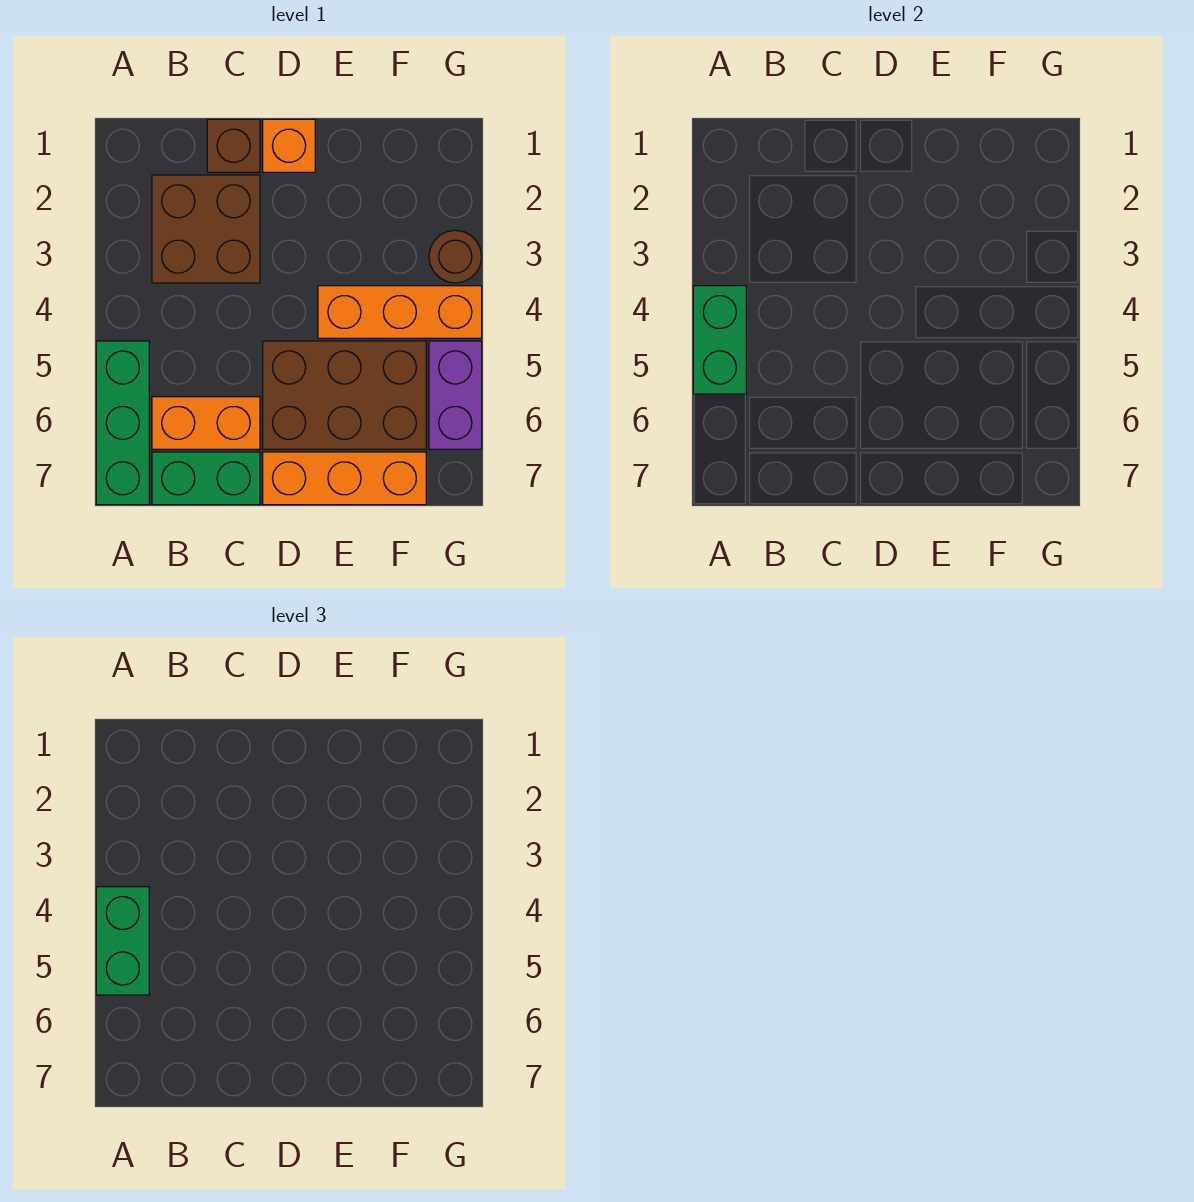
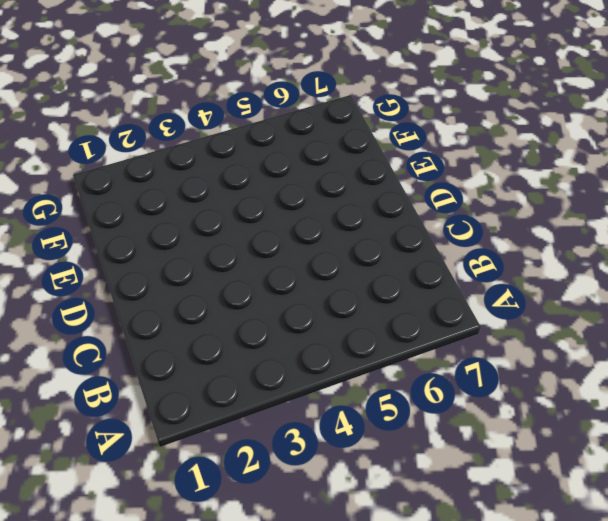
none -> green brick A5:A7 level 1
none -> brown brick B2:C3 level 1
none -> orange brick B6:C6 level 1

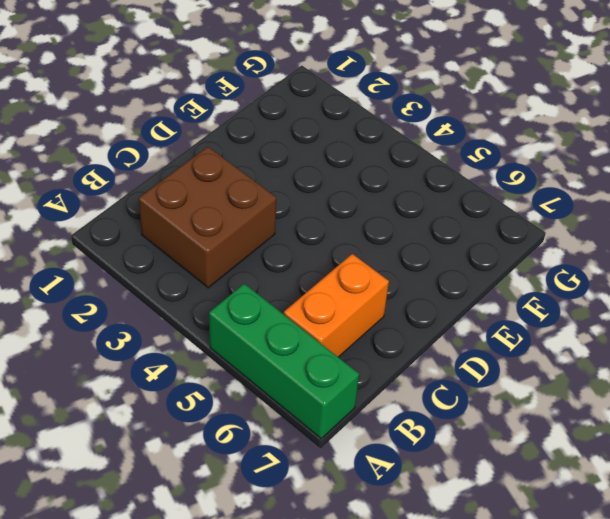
none -> green brick B7:C7 level 1
none -> brown brick C1 level 1
none -> orange brick D1 level 1

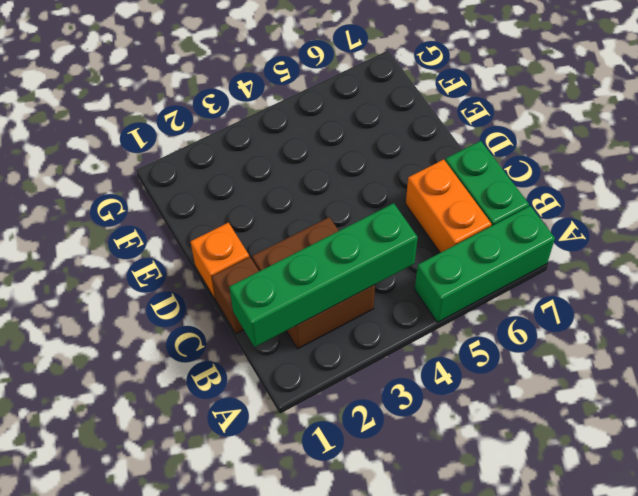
green brick B1:B4 level 2 -> none
none -> brown brick D5:F6 level 1
none -> orange brick D7:F7 level 1
none -> orange brick E4:G4 level 1

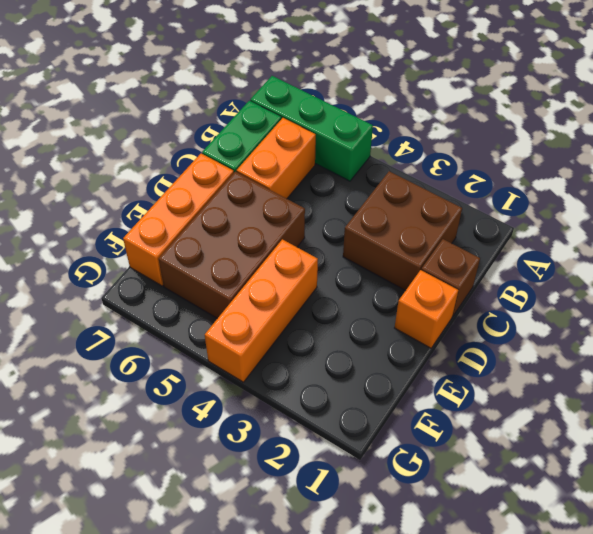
none -> brown round brick G3 level 1
none -> purple brick G5:G6 level 1
none -> green brick A4:A5 level 2

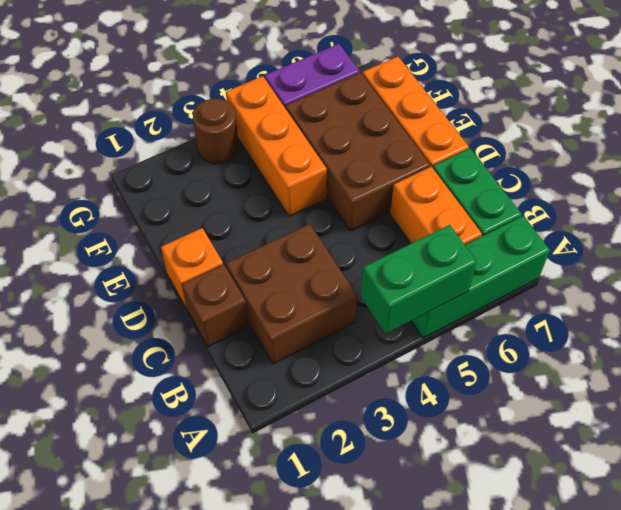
none -> green brick A4:A5 level 3

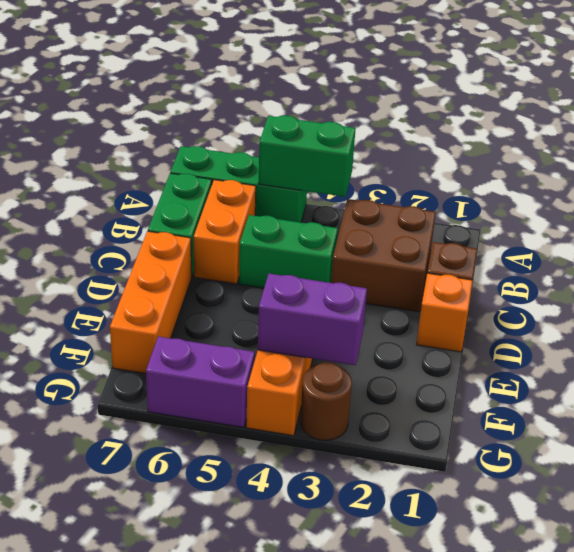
green brick C4:C5 level 1 -> green brick A4:A5 level 3
purple brick F3:F4 level 2 -> none
none -> brown brick D5:F6 level 1

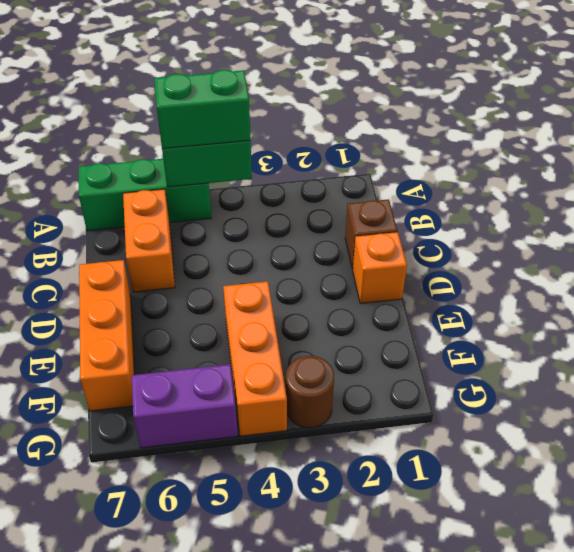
none -> brown brick B2:C3 level 1
none -> green brick B7:C7 level 1
none -> brown brick D5:F6 level 1

